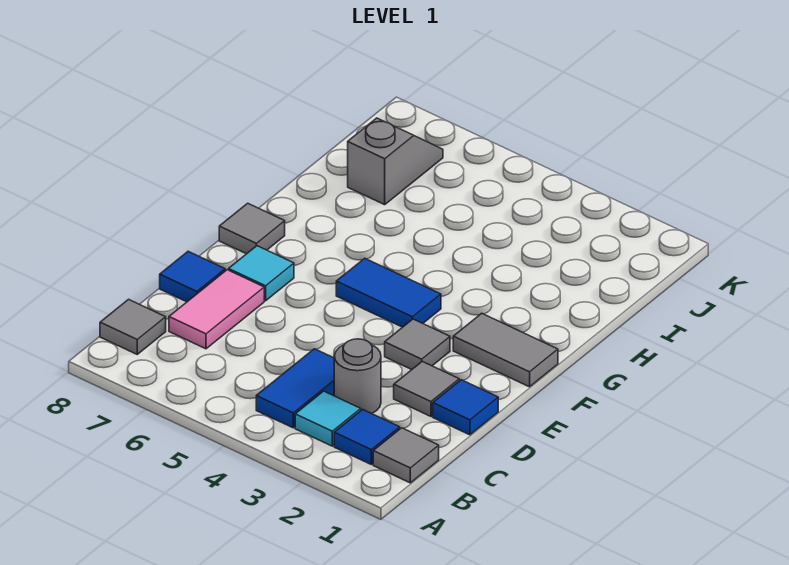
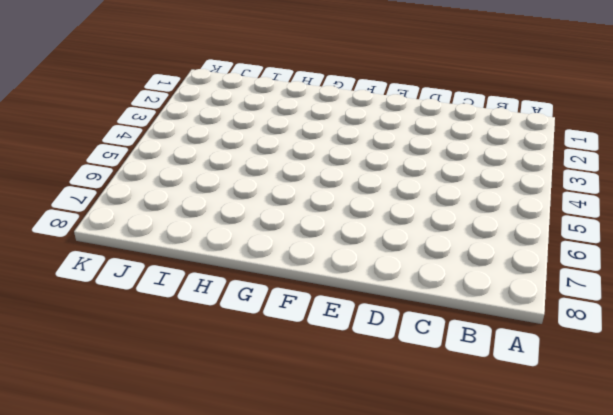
none -> grey tile B1 level 1
none -> blue tile B2 level 1
none -> cyan tile B3 level 1

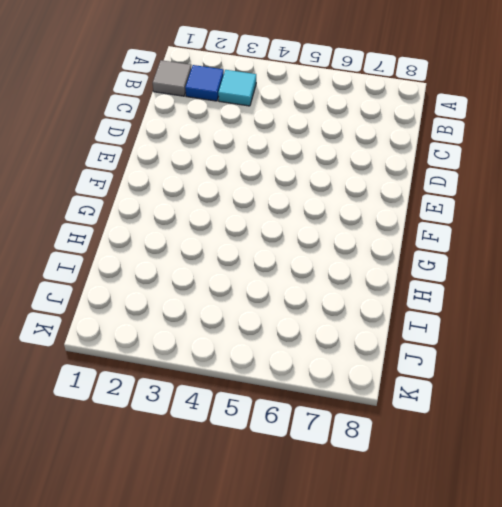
none -> blue tile B4:C4 level 1
none -> grey tile B8 level 1
none -> grey round brick C3 level 1

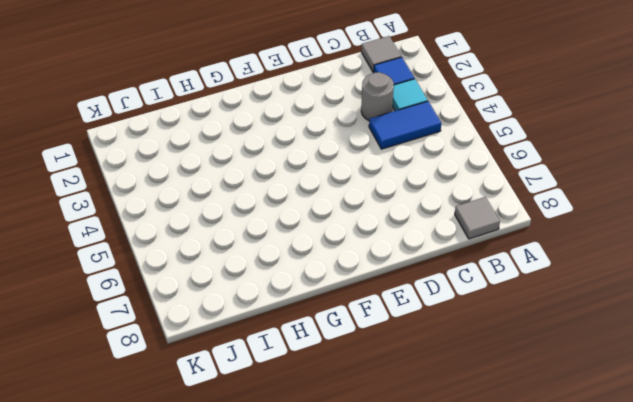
none -> pink tile C7:D7 level 1
none -> blue tile D1 level 1
none -> grey tile D2 level 1

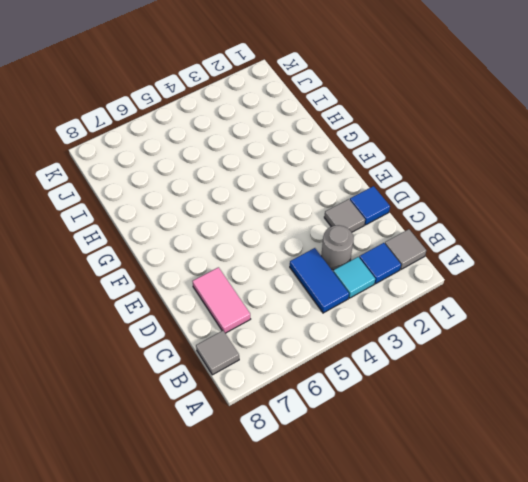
none -> blue tile D8 level 1
none -> grey tile E3 level 1
none -> cyan tile E7 level 1

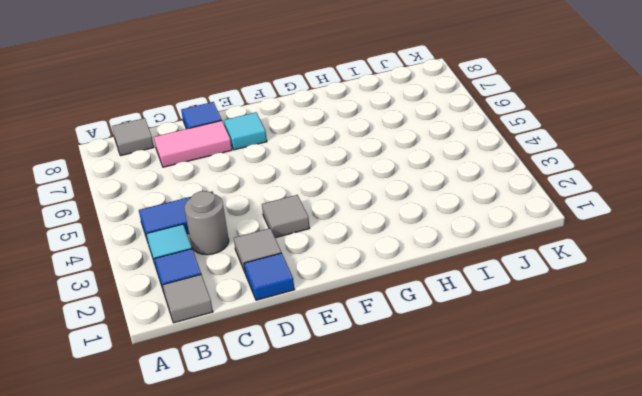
none -> grey tile F1:F2 level 1
none -> blue tile F4:F5 level 1
none -> grey tile F8 level 1

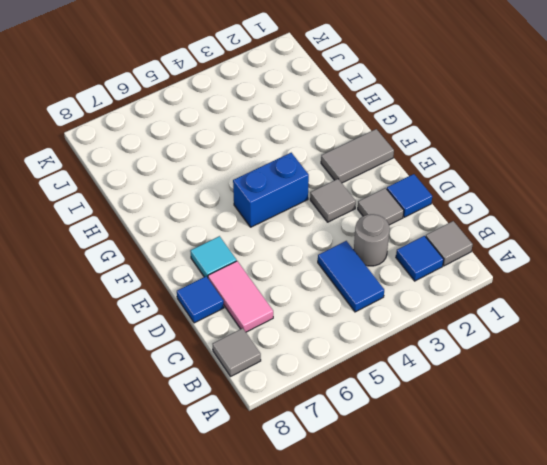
blue brick F4:F5 level 1 -> blue tile F4:F5 level 1
none -> cyan tile B3 level 1
none -> grey tile F8 level 1
none -> grey slope I7:J7 level 1 top I

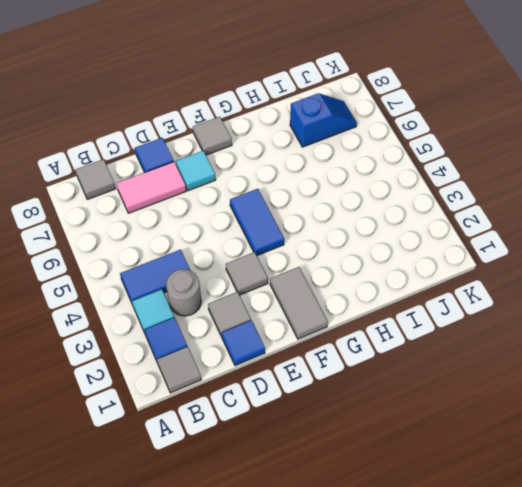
blue slope I7:J7 level 1 top I -> grey slope I7:J7 level 1 top I

